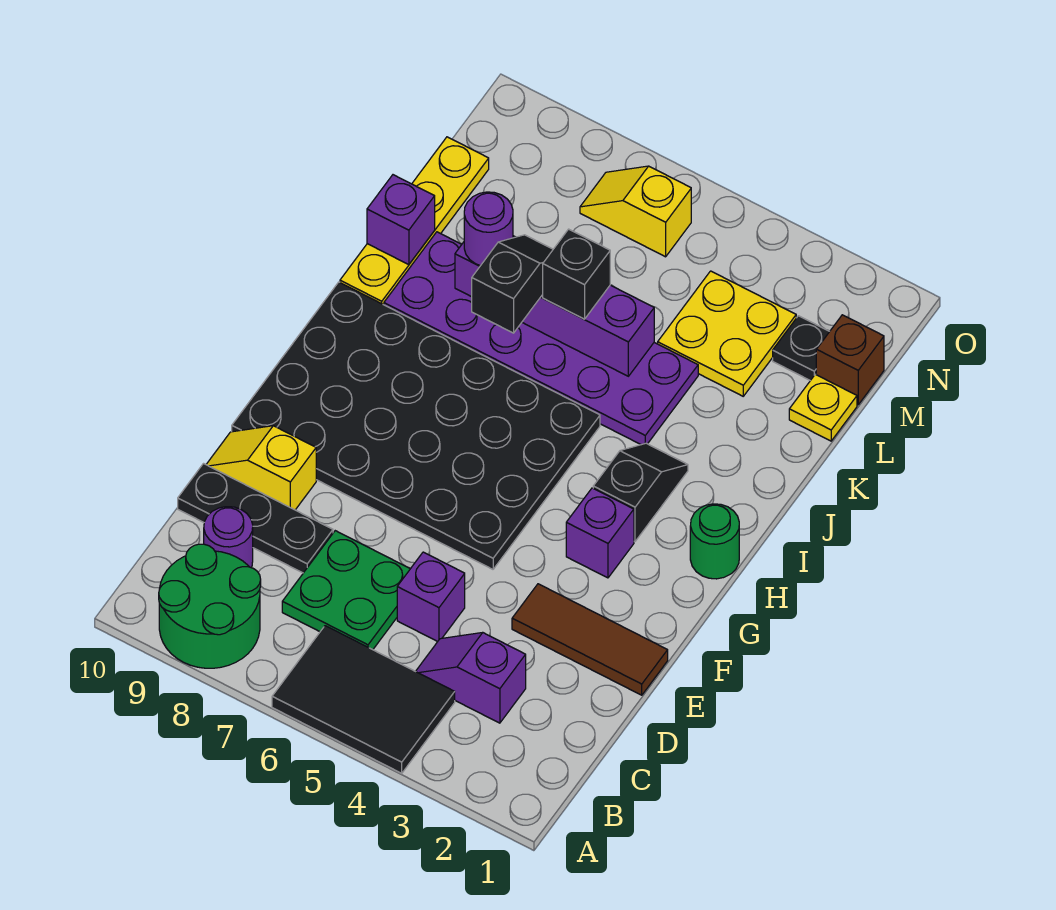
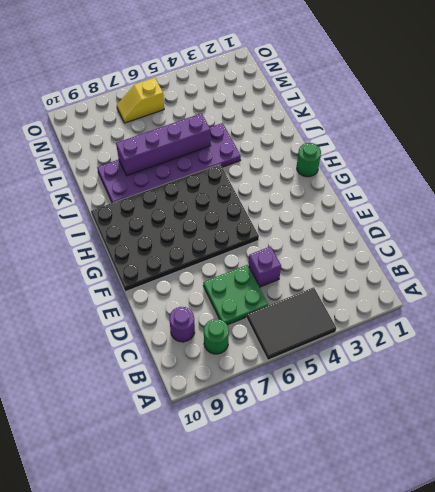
green round brick B8 level 1 -> green round brick A8:B9 level 1
none -> purple slope C3:C4 level 1 top 3
none -> black plate D8:D10 level 1
none -> brown tile E1:E3 level 1

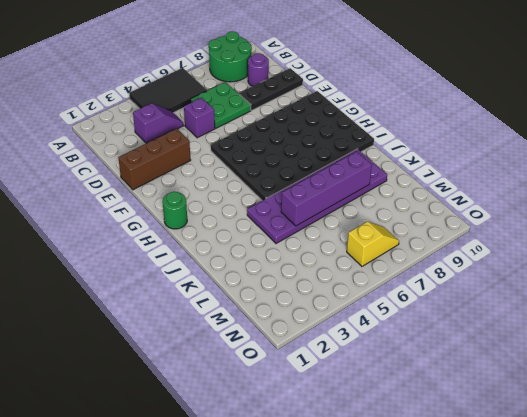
brown brick E1:E3 level 1 -> brown tile E1:E3 level 1
none -> yellow slope E9:E10 level 1 top 9
none -> purple brick G3 level 1
none -> black slope H3:I3 level 1 top H

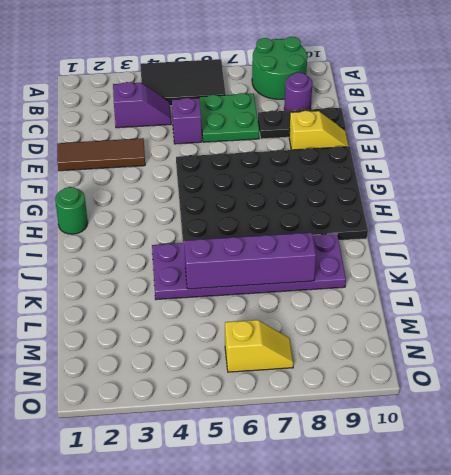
none -> purple brick G3 level 1
none -> black slope H3:I3 level 1 top H
none -> yellow plate J10:M10 level 1

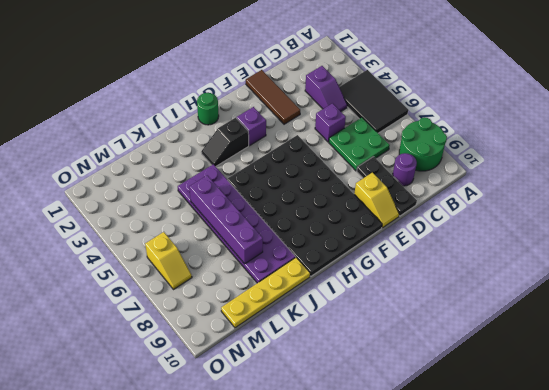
none -> yellow plate L1 level 1
none -> yellow plate L3:M4 level 1
none -> brown brick M1 level 1

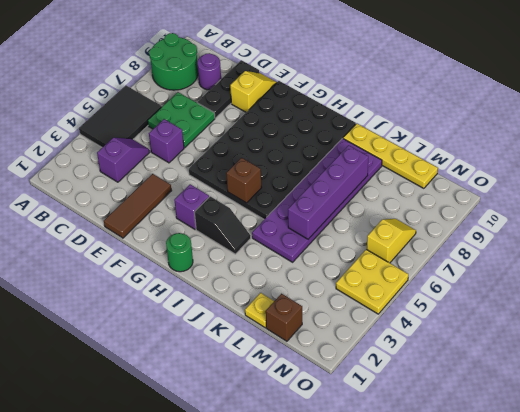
brown brick H5 level 2 -> none
yellow plate N4:O5 level 1 -> yellow plate L3:M4 level 1
none -> black plate M2 level 1
none -> purple brick K10 level 2
none -> black slope J7:K7 level 3 top J

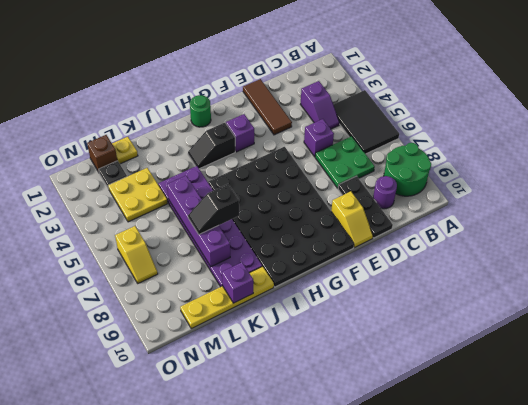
none -> black brick K6 level 3
none -> purple round brick K8 level 3

